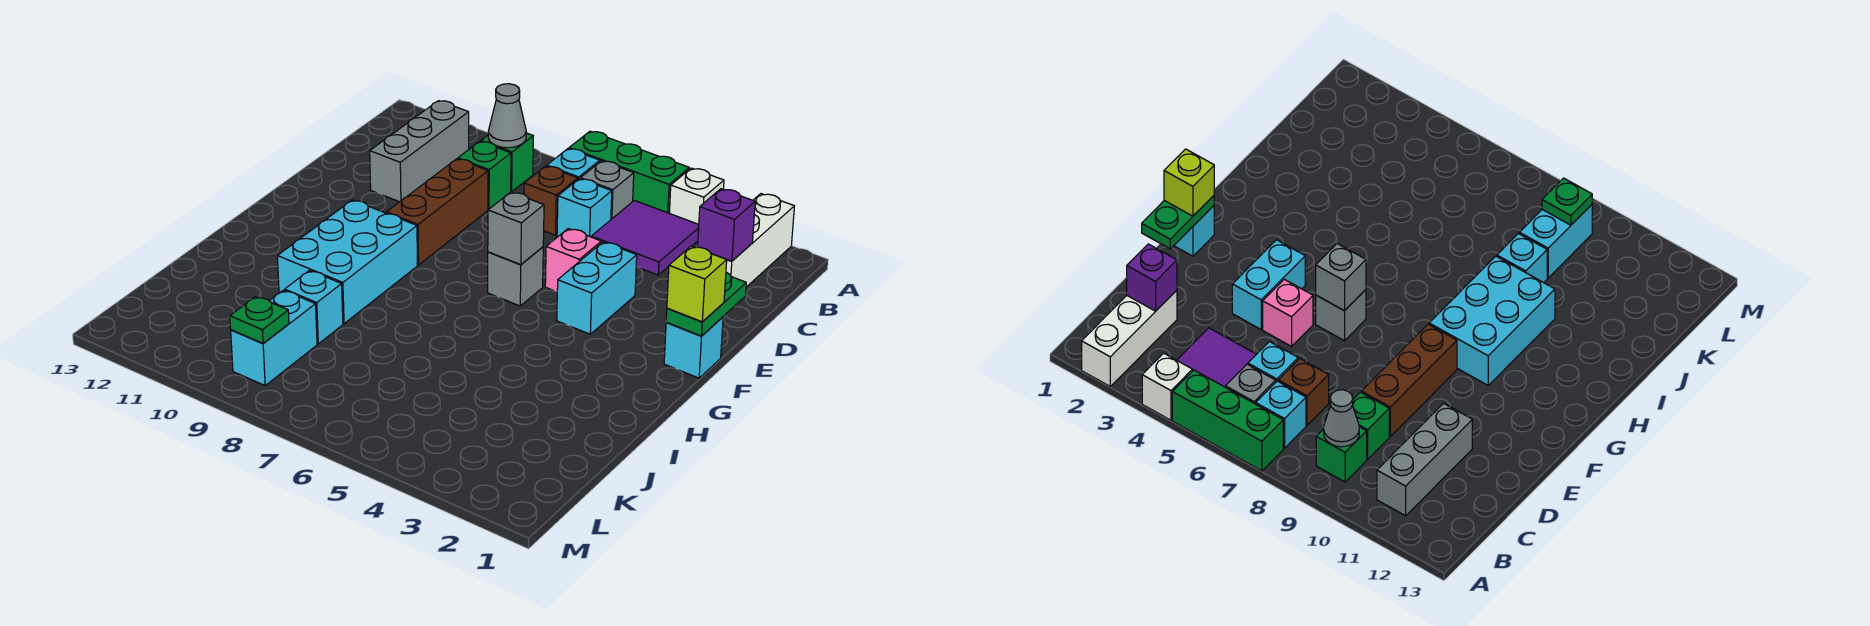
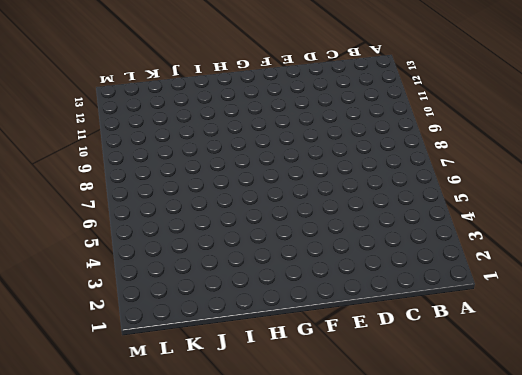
none -> white brick A2:C2 level 1
none -> white brick A4 level 1
none -> green brick A5:A7 level 1

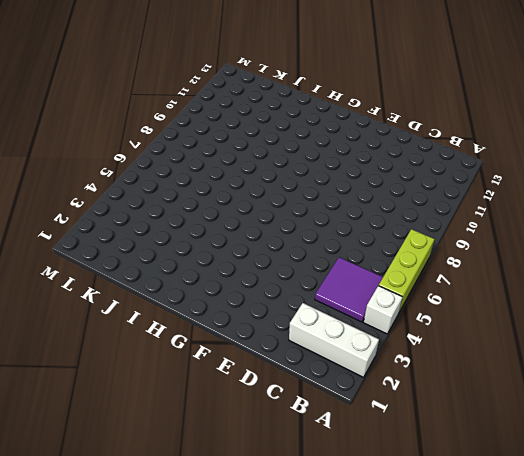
lime brick A5:A7 level 1 -> green brick A5:A7 level 1
none -> grey brick B6 level 1
none -> cyan brick B7 level 1
none -> green brick B9 level 1

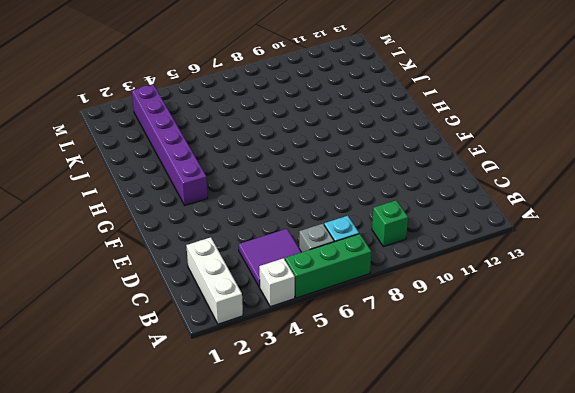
purple brick G3:L3 level 1 -> none
none -> grey brick B11:D11 level 1
none -> cyan brick C6 level 1
none -> brown brick C7 level 1

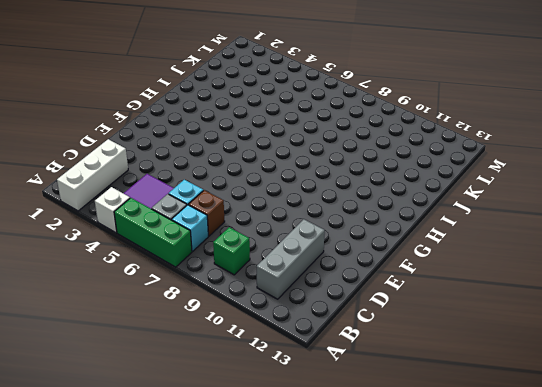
none -> green brick C9 level 1
none -> brown brick D9:F9 level 1
none -> cyan brick E4:F4 level 1

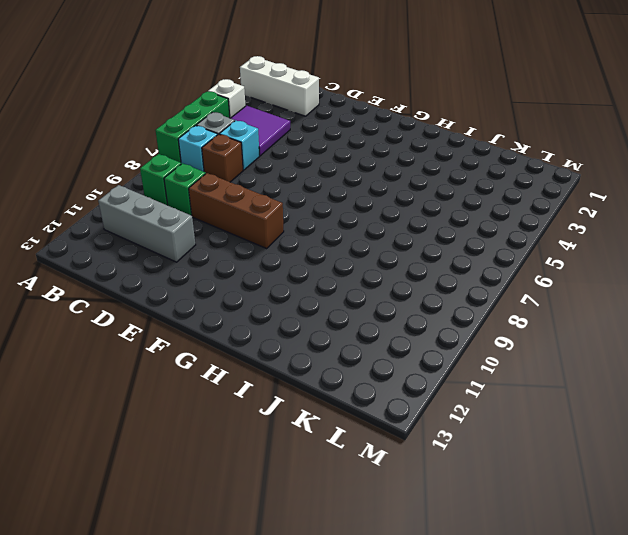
none -> cyan brick E4:F4 level 1
none -> pink brick E5 level 1
none -> cyan brick F1 level 1

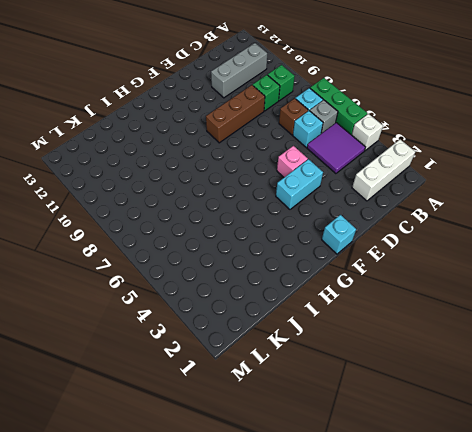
none -> grey brick F6 level 1
none -> cyan brick G9:I10 level 1
none -> cyan brick J9 level 1

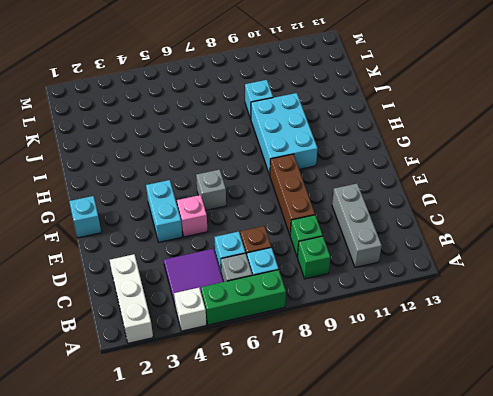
none -> cyan brick K9:L9 level 1
none -> grey cone B9 level 2
none -> purple brick C2 level 2

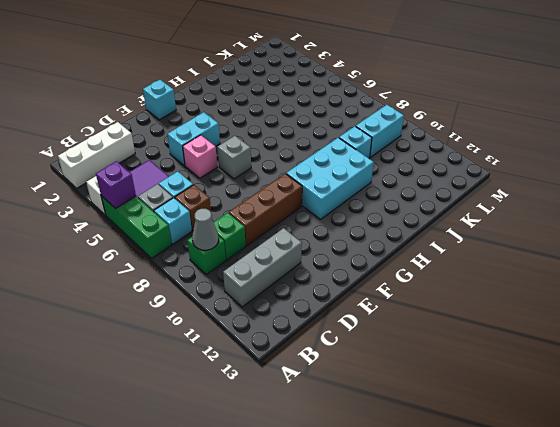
purple brick A5 level 2 -> purple brick C2 level 2
none -> green plate E1:F1 level 2
none -> grey brick F6 level 2
none -> green plate L9 level 2

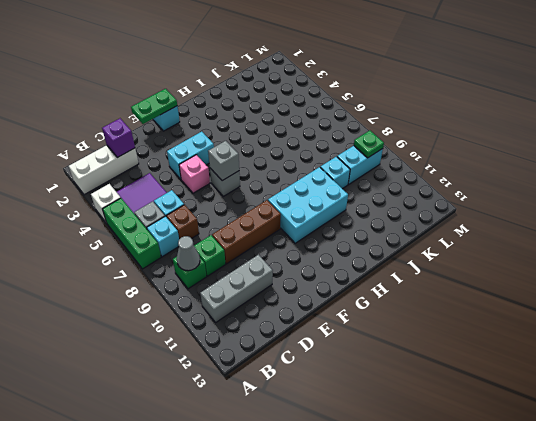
none -> lime brick F1 level 3

